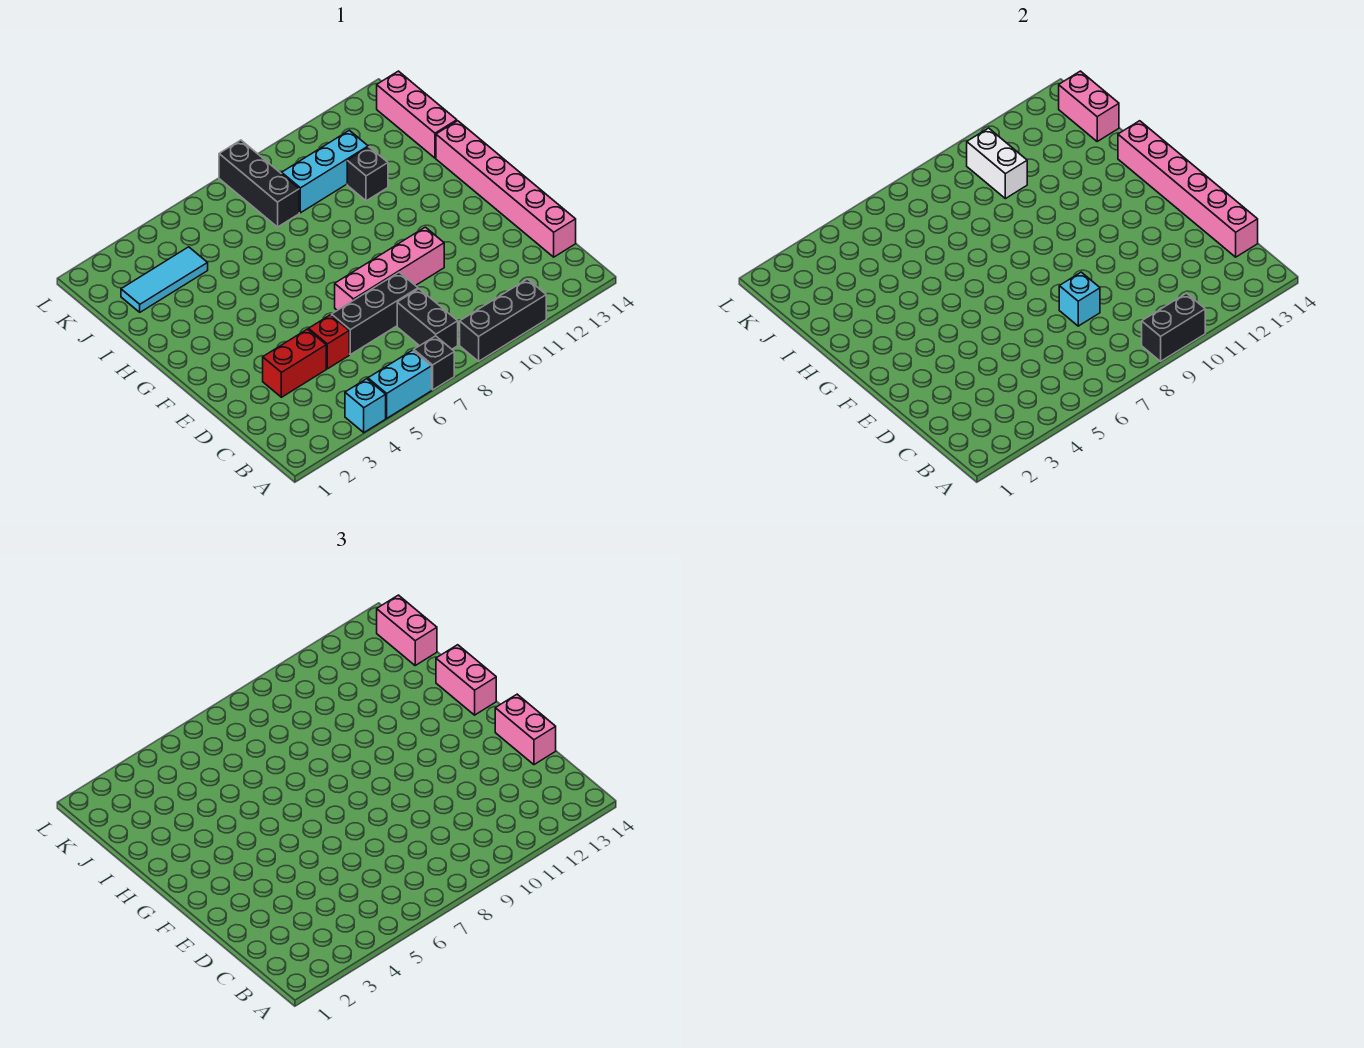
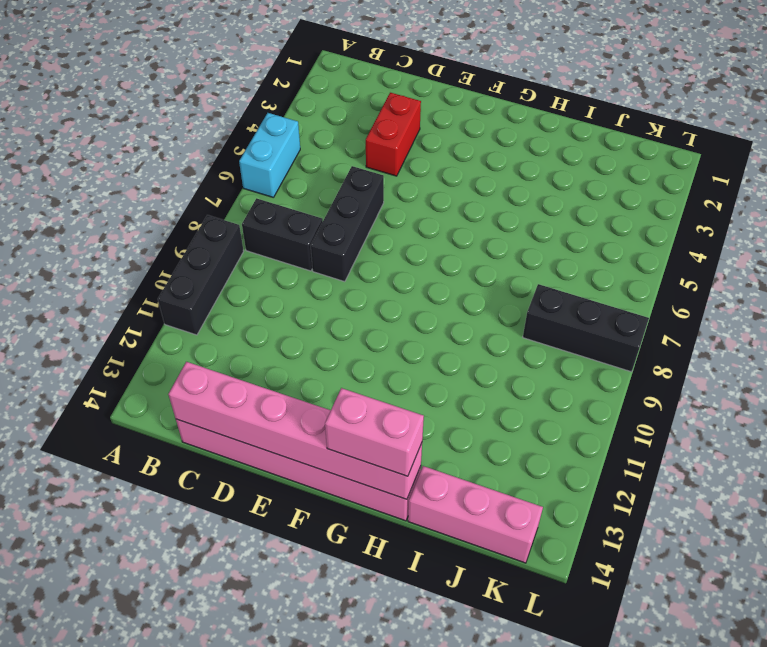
none -> cyan brick A4 level 1
none -> black brick A7 level 1
none -> red brick D5 level 1

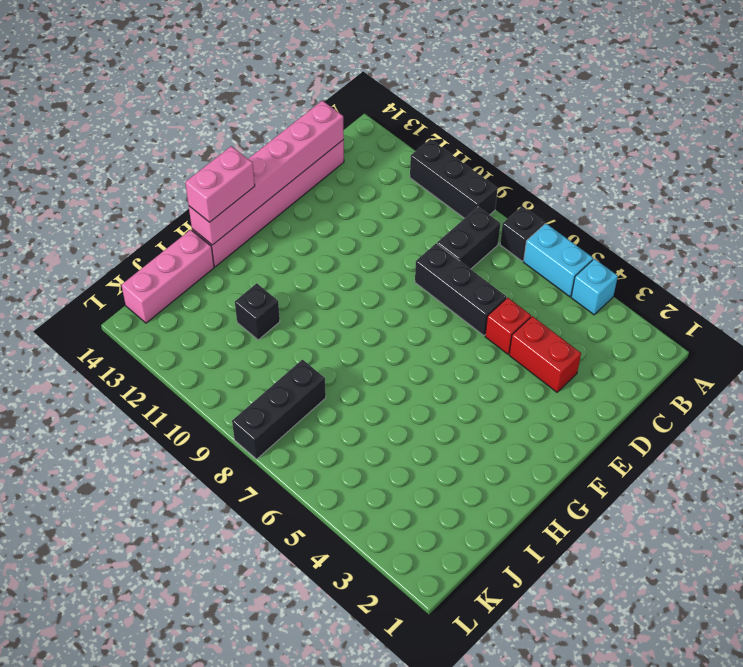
none -> pink brick E7:E10 level 1
none -> cyan tile J2:J4 level 1
none -> cyan brick J9:J11 level 1

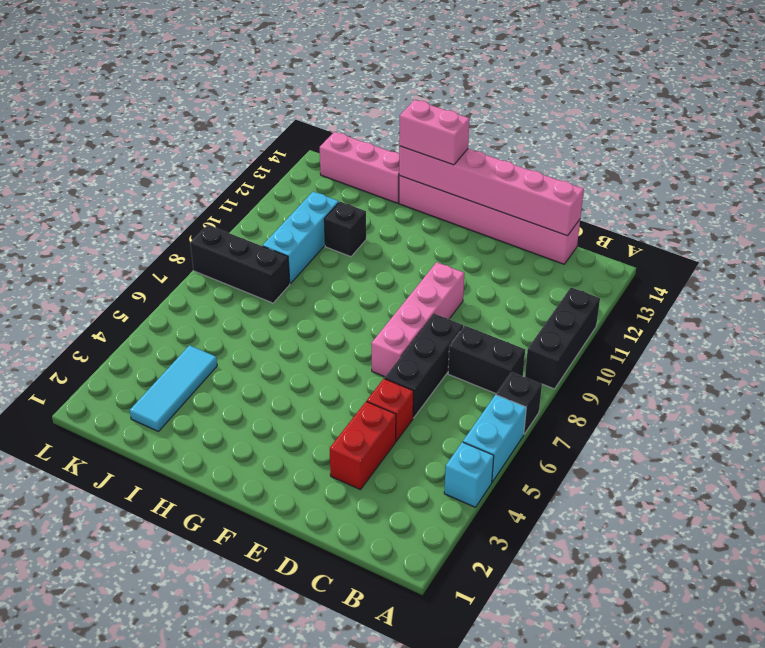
none -> black brick A9:A10 level 2
none -> cyan brick D8 level 2
none -> white brick J10:K10 level 2

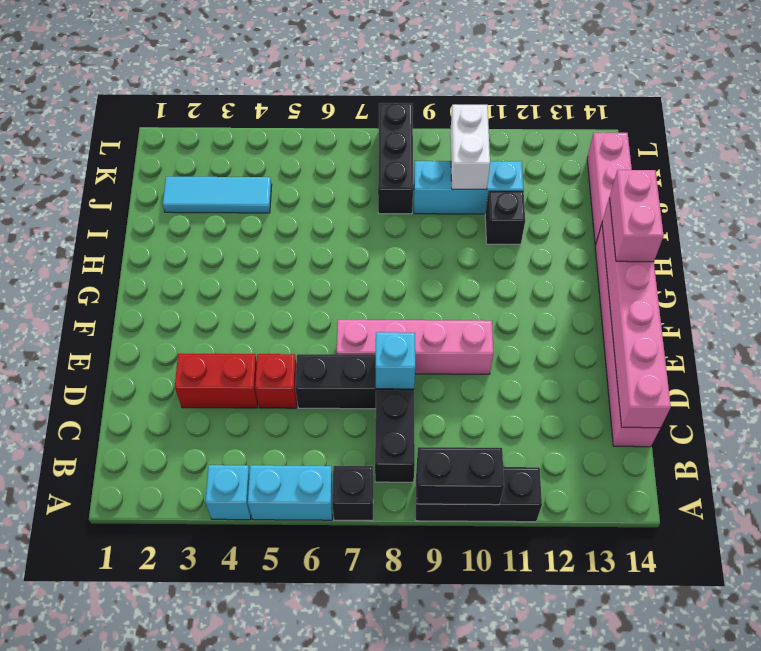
none -> pink brick J14:K14 level 2
none -> pink brick D14:E14 level 3
none -> pink brick J14:K14 level 3

